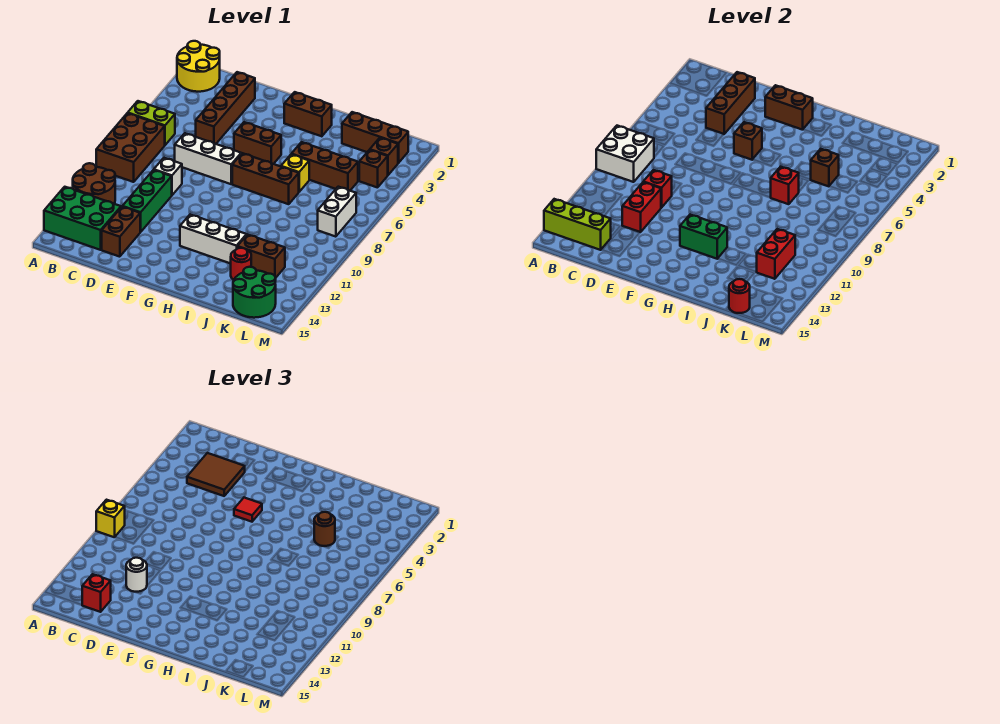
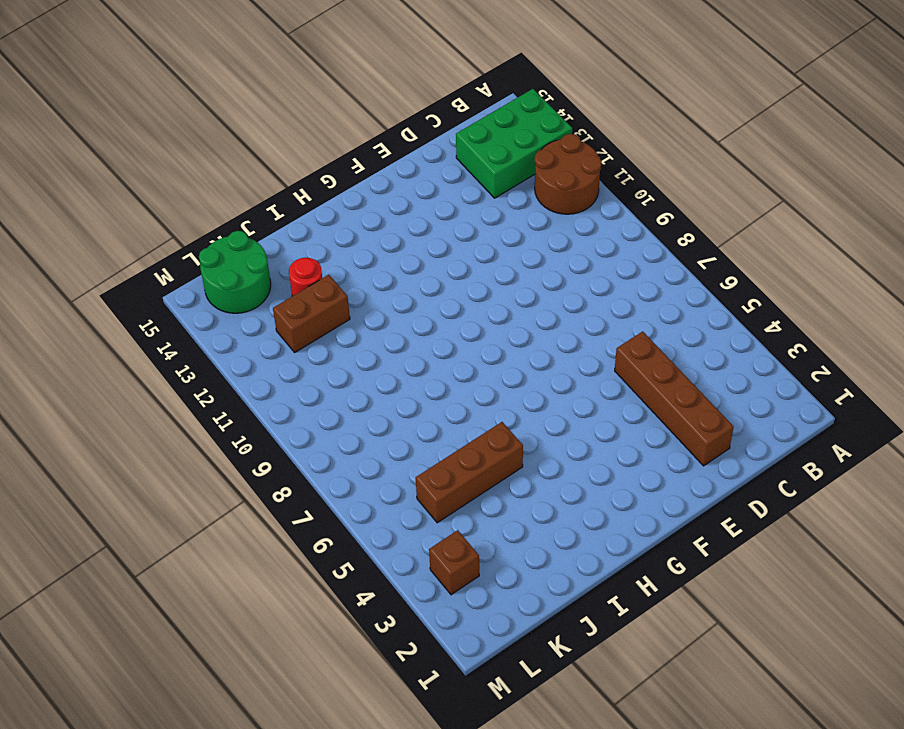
none -> yellow round brick A1:B2 level 1
none -> lime brick A6:B6 level 1
none -> brown brick A7:B9 level 1
none -> white brick D7:F7 level 1

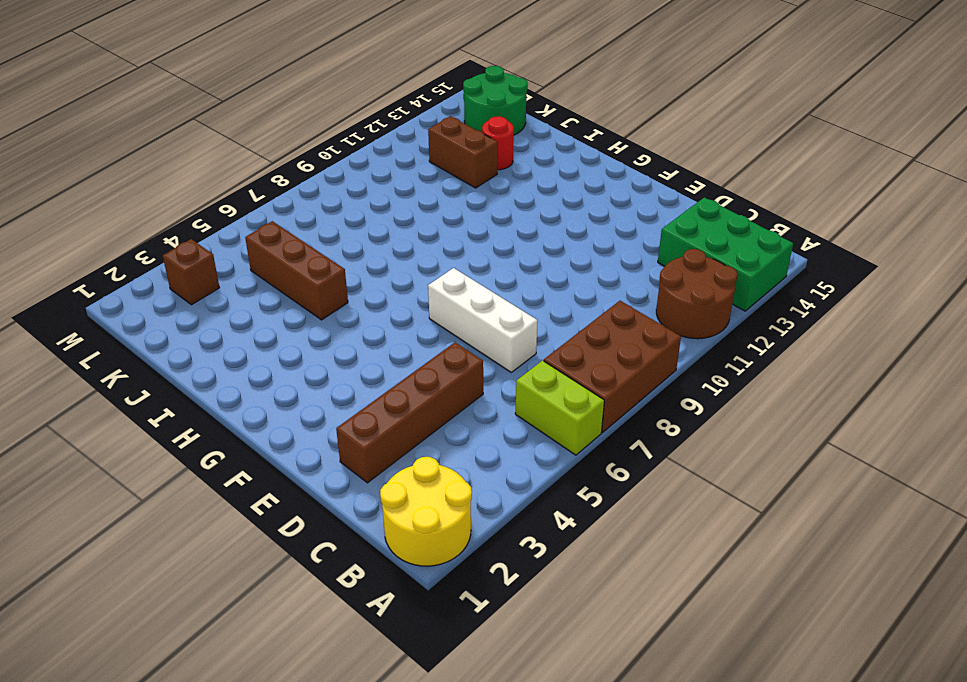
none -> white brick D9 level 1
none -> green brick D10:D12 level 1
none -> brown brick D13:D14 level 1
none -> brown brick F5:G5 level 1

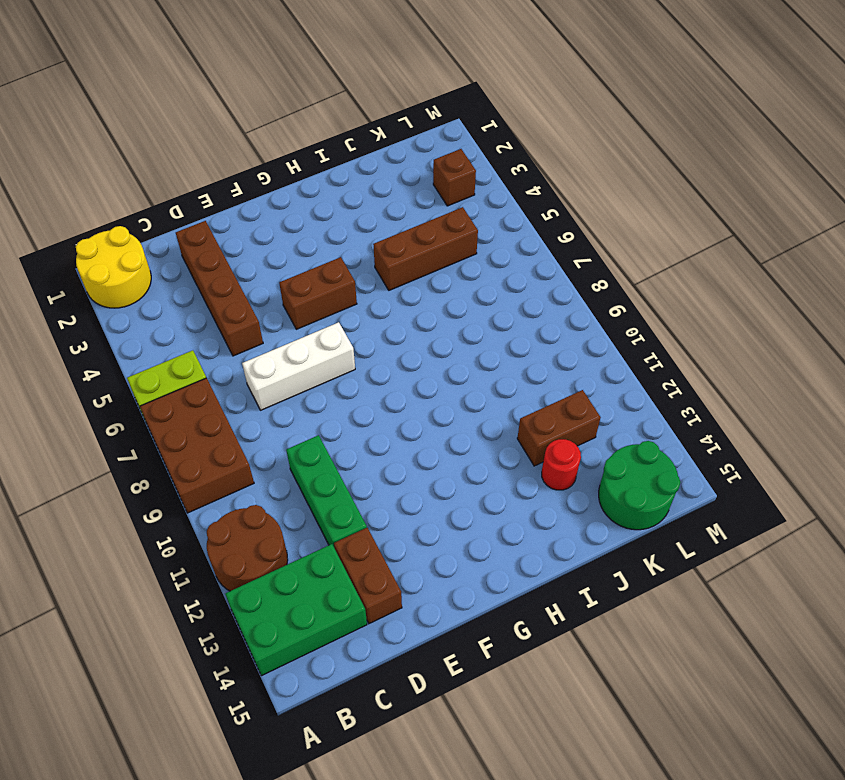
none -> white brick D9 level 1
none -> brown brick G2:H2 level 1
none -> brown brick G7:I7 level 1
none -> white brick G12:I12 level 1

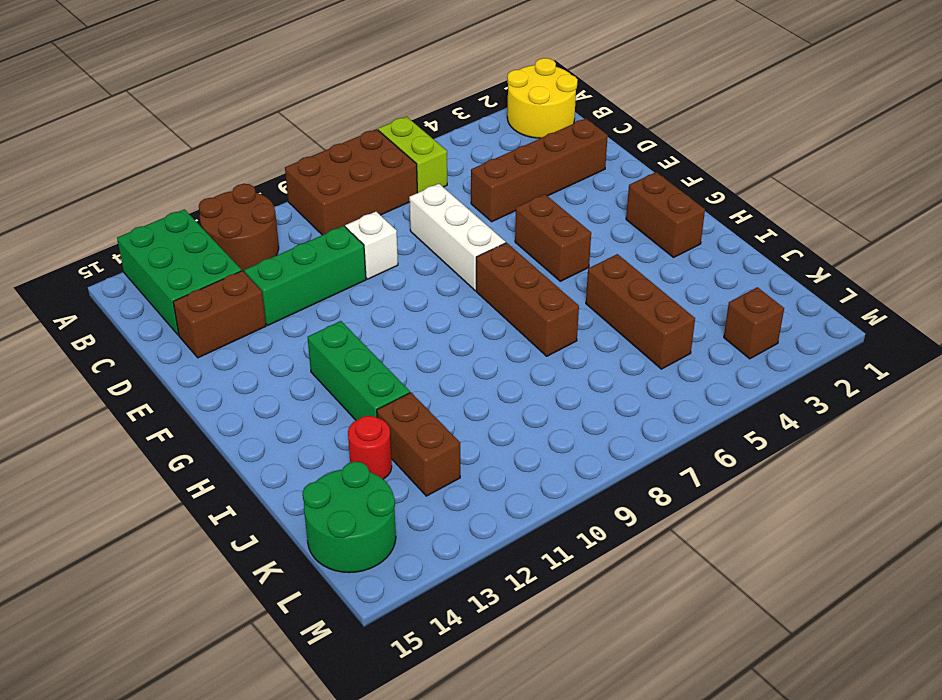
green brick G12:I12 level 1 -> white brick G12:I12 level 1
none -> yellow brick I6 level 1
none -> brown brick J2:L2 level 1
none -> brown brick L4 level 1
none -> white brick L7:L8 level 1

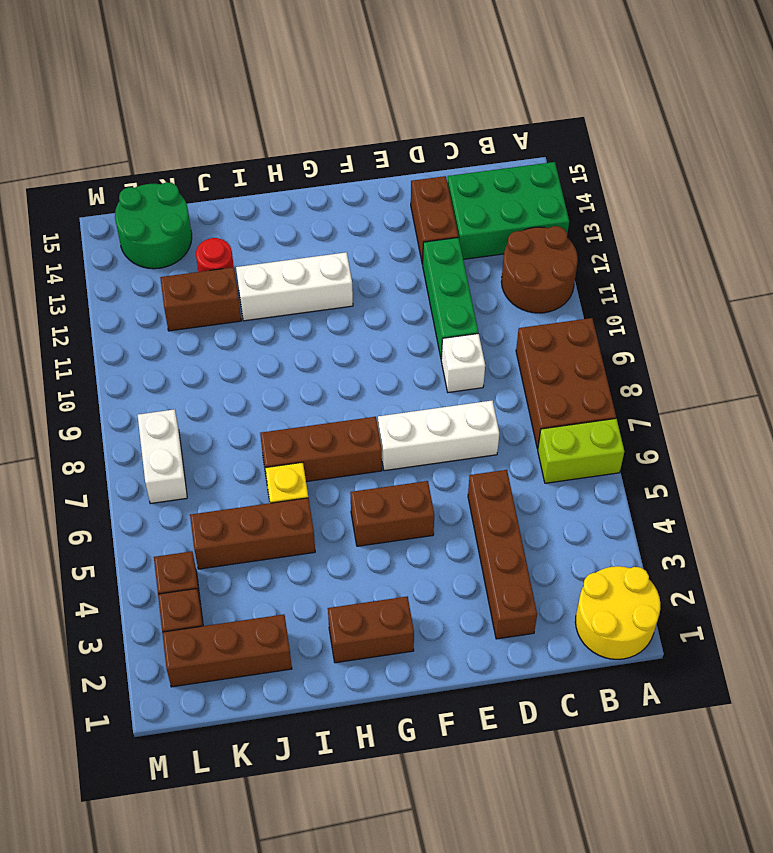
none -> white brick A8:B9 level 2
none -> lime brick A14:C14 level 2
none -> brown brick D2:D4 level 2
none -> red brick D10 level 2

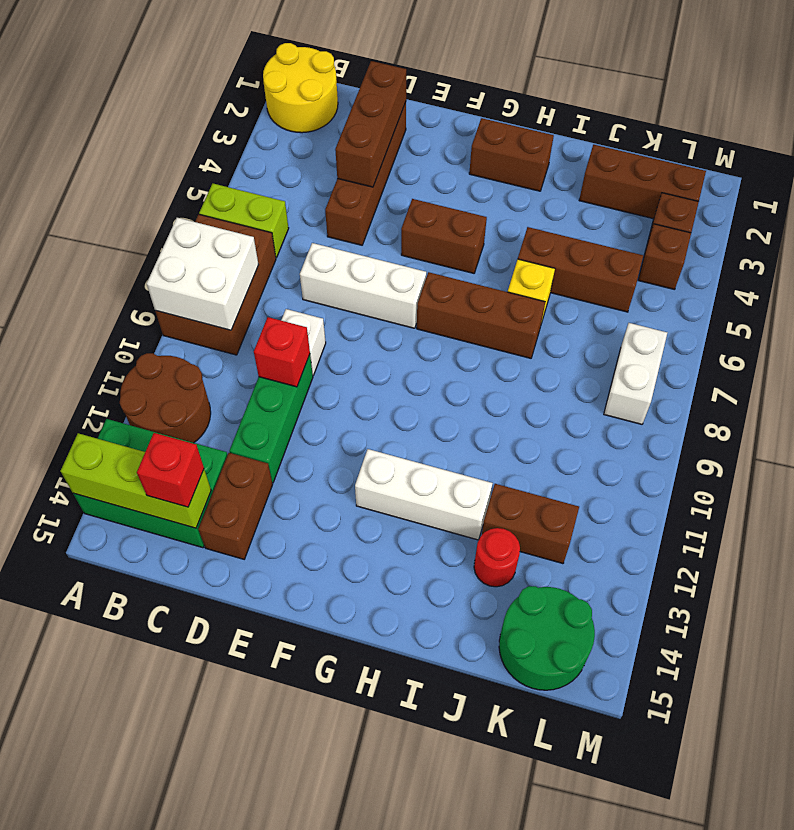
none -> red brick D11:D12 level 2
none -> brown brick F2:G2 level 2
none -> brown brick F5 level 2
none -> green brick G12:H12 level 2

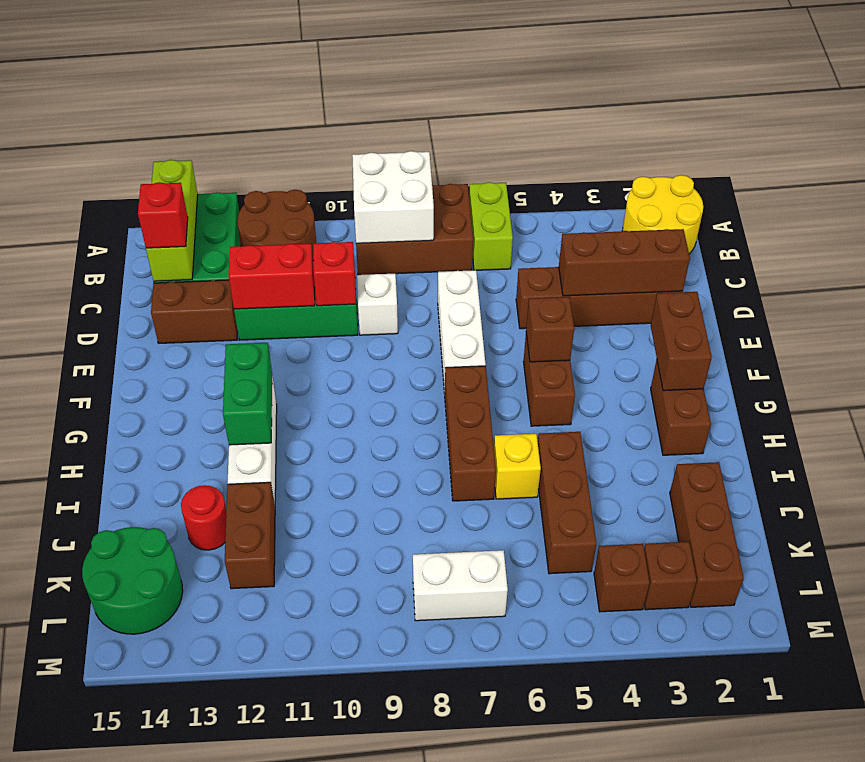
none -> red brick I7 level 2
none -> brown brick J5 level 2
none -> red brick K11:K12 level 2
none -> red round brick K15 level 2

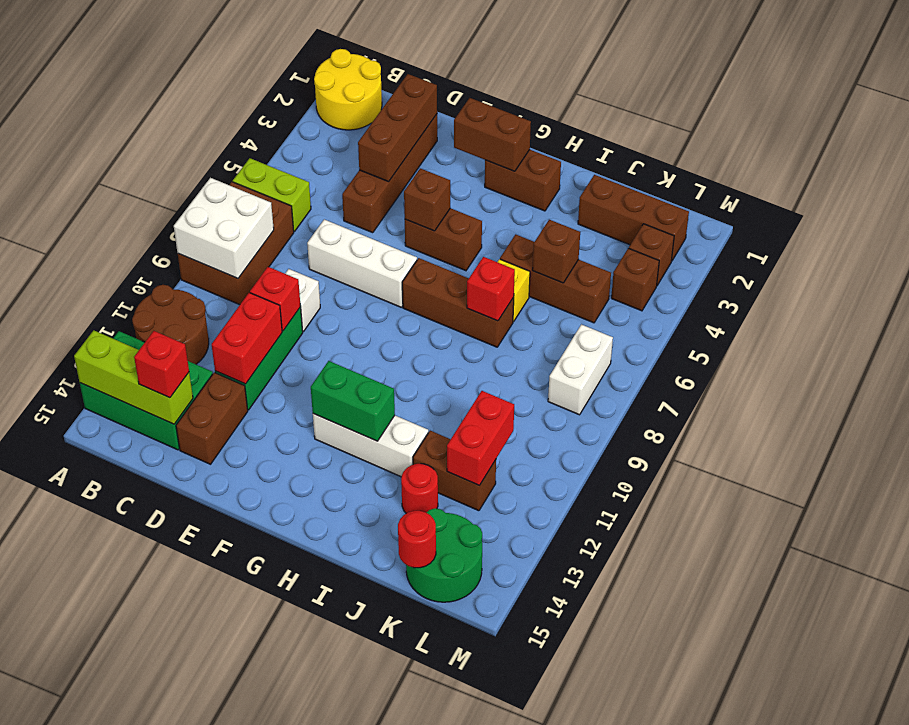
none -> yellow brick A9 level 3
none -> brown tile C3:D4 level 3
none -> white round brick D12 level 3
none -> red tile F5 level 3

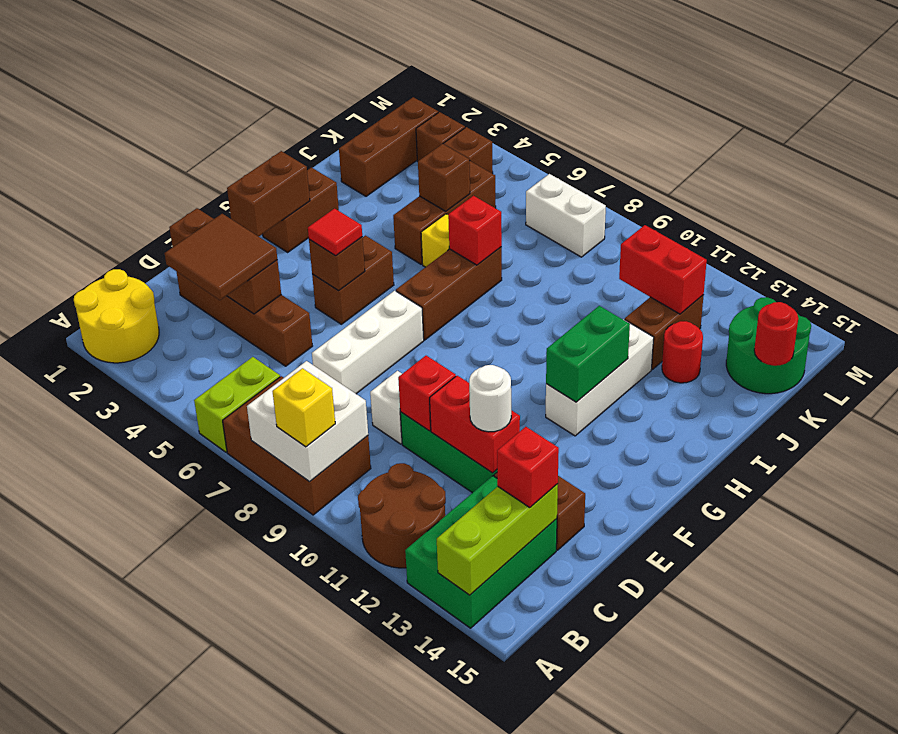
none -> brown round brick J5 level 3

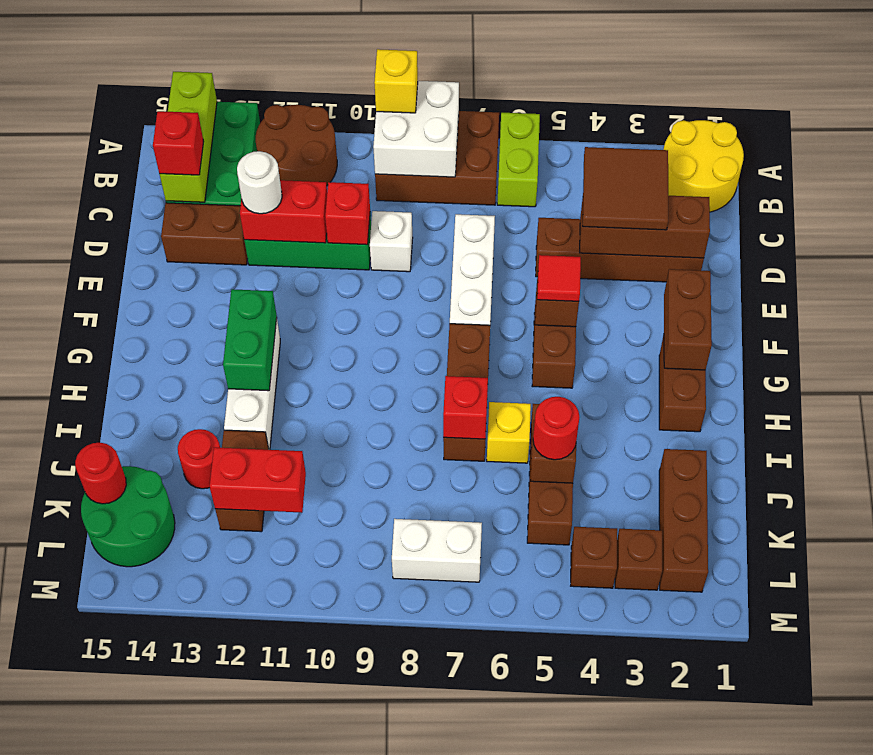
red round brick J5 level 3 -> brown round brick J5 level 3

